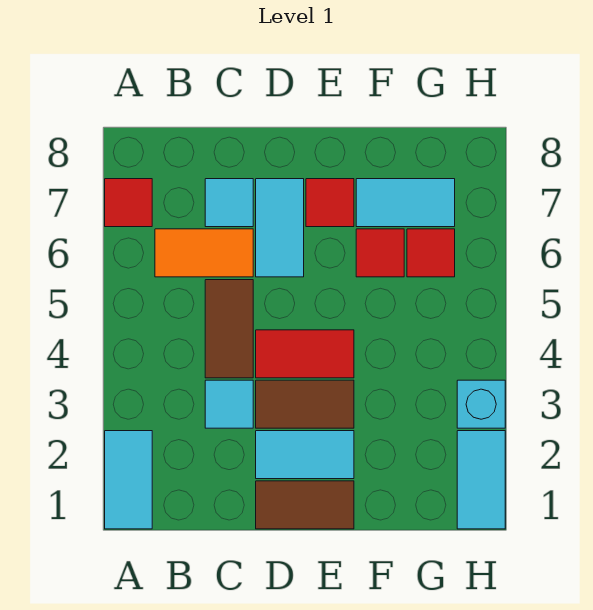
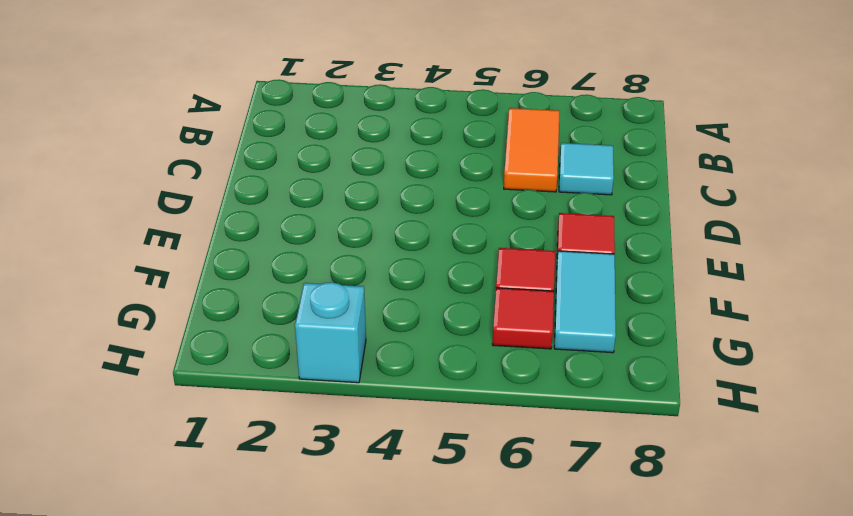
none -> cyan tile A1:A2 level 1
none -> red tile A7 level 1
none -> cyan tile C3 level 1

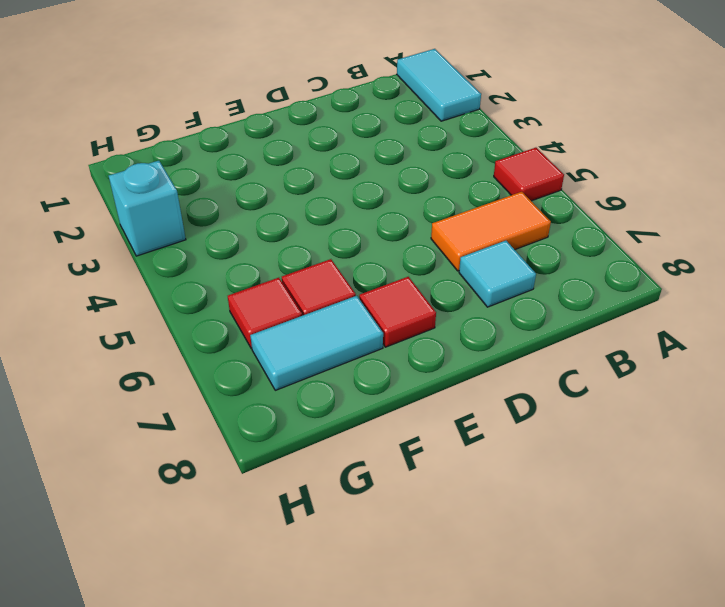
red tile A5 level 1 -> red tile A7 level 1
none -> cyan tile C3 level 1
none -> brown tile C4:C5 level 1
none -> brown tile D1:E1 level 1

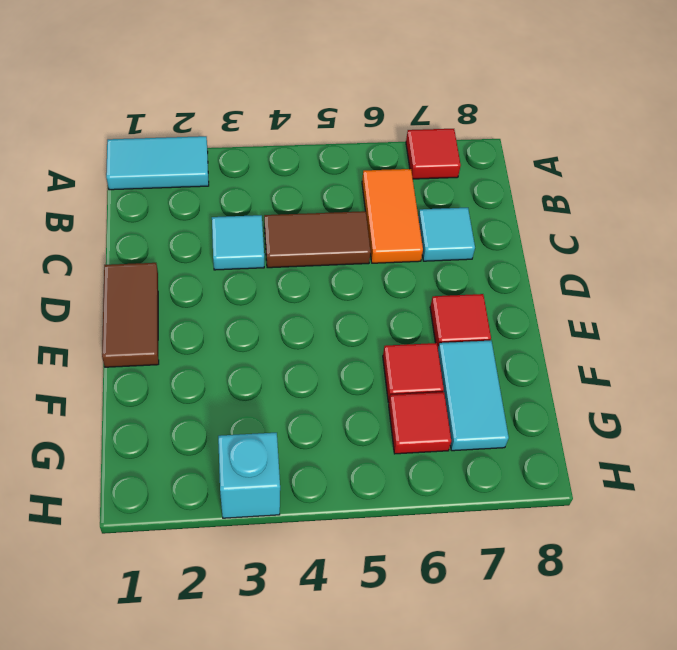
none -> cyan tile D2:E2 level 1
none -> brown tile D3:E3 level 1
none -> red tile D4:E4 level 1

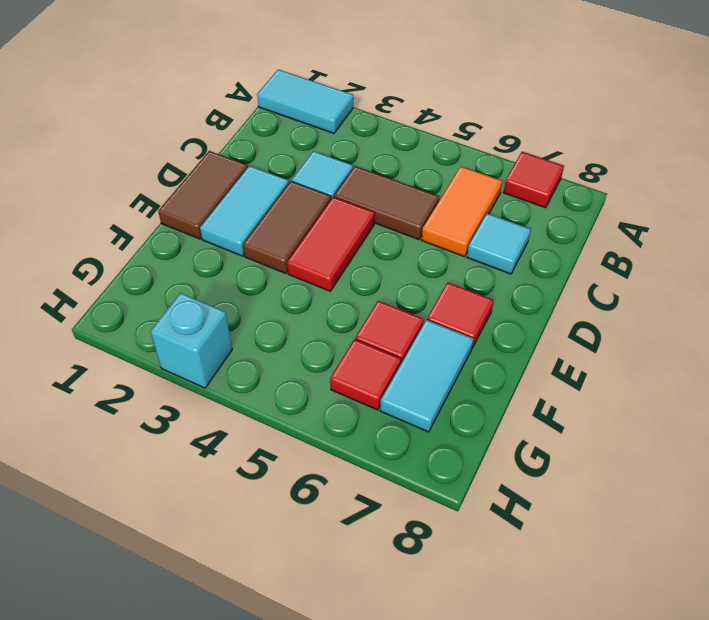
none -> cyan tile D6:D7 level 1
none -> cyan tile H1:H2 level 1

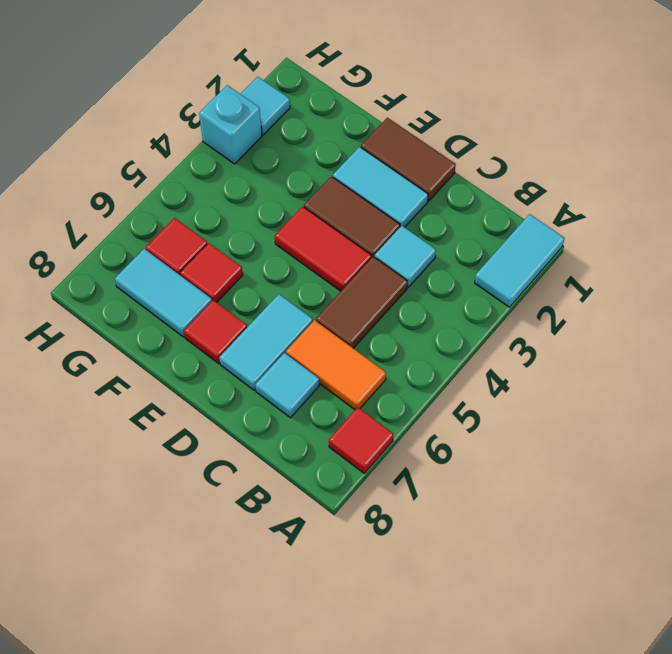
cyan tile H2 level 1 -> cyan tile H1:H2 level 1

